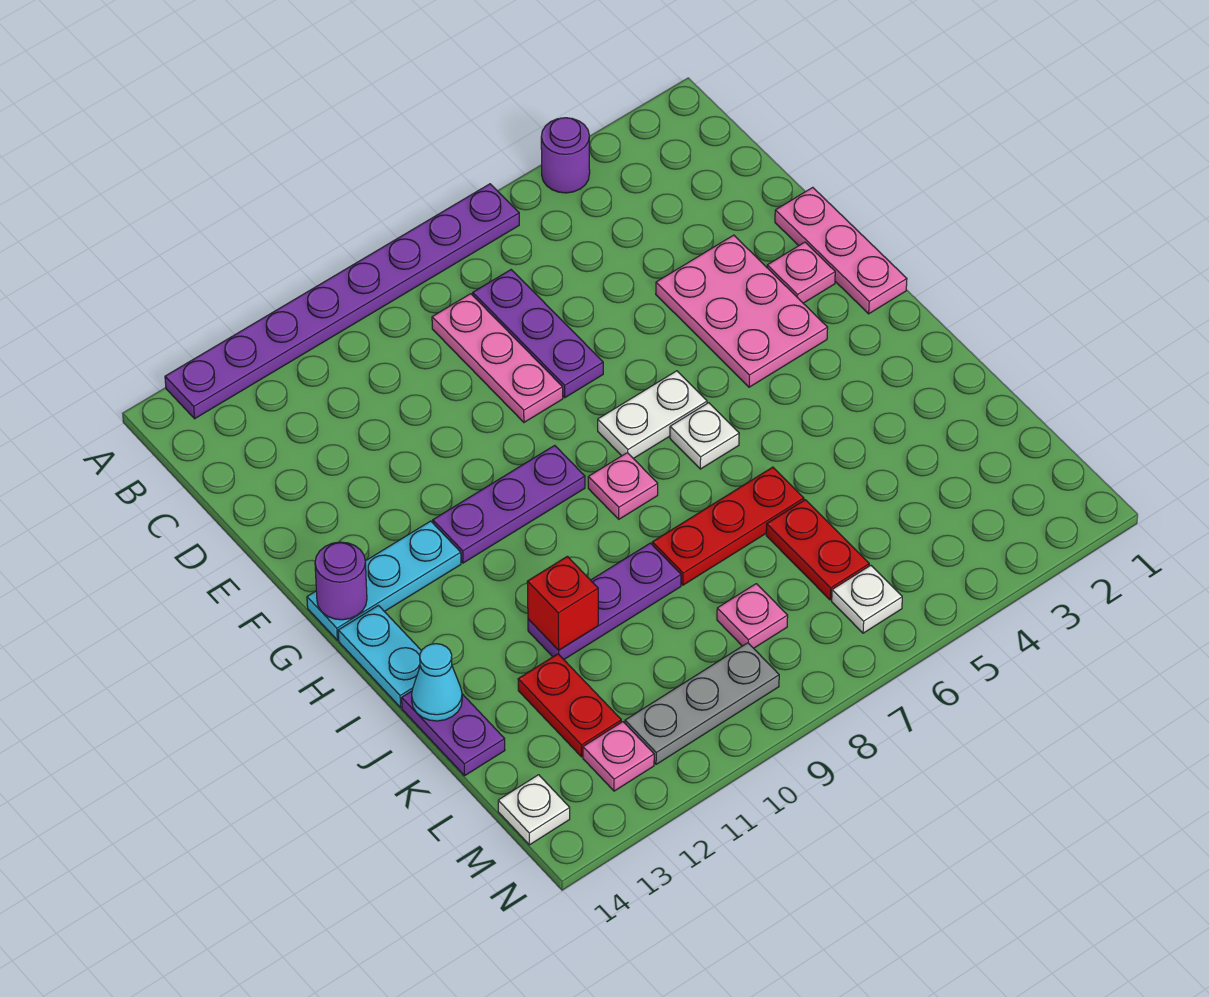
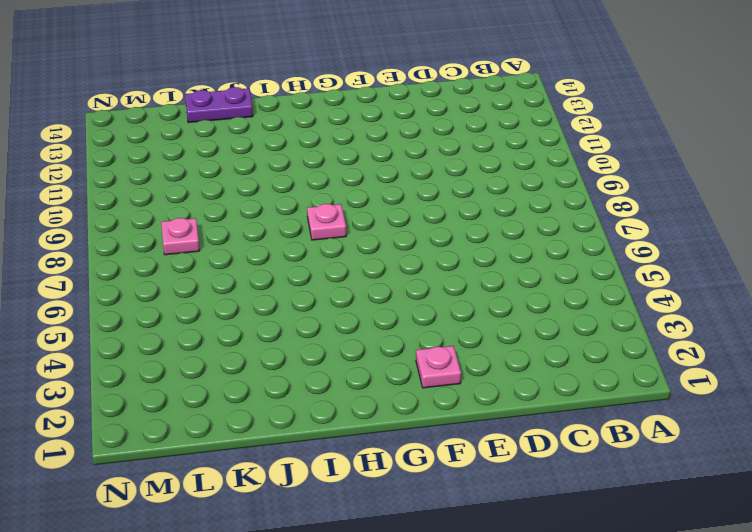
none -> purple round brick A4 level 1
none -> purple plate A6:A13 level 1
none -> purple plate C7:E7 level 1

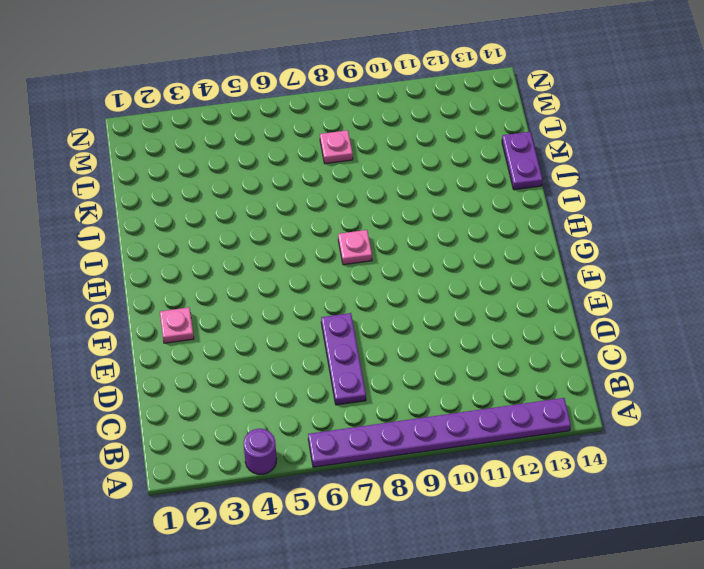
none -> pink plate C8:E8 level 1
none -> pink plate E1:G1 level 1
none -> pink plate E3:G4 level 1

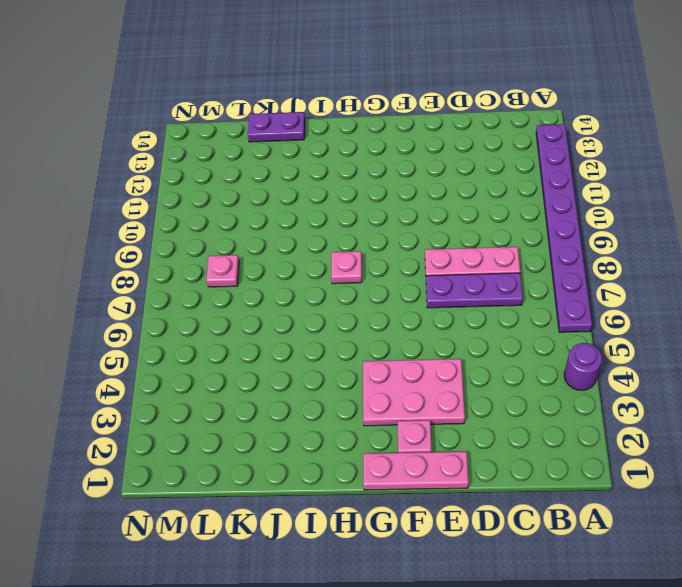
none -> white plate G6:G7 level 1
none -> purple plate G9:G11 level 1
none -> cyan plate G12:G14 level 1

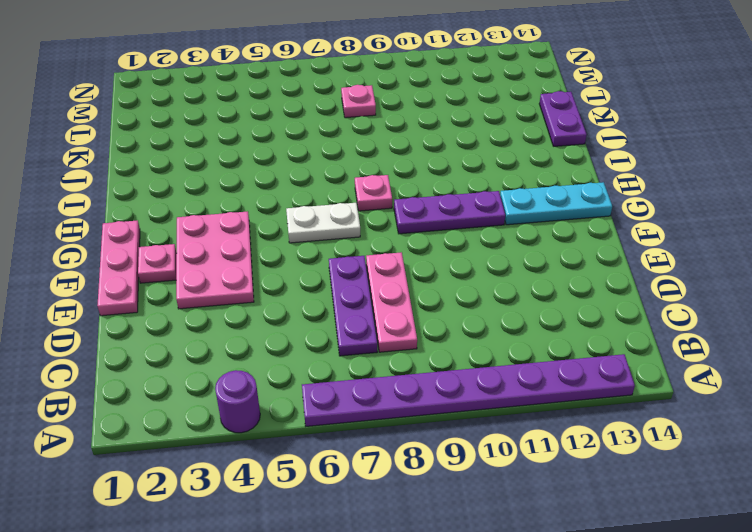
none -> white plate H6 level 1
none -> cyan plate H14:I14 level 1
none -> red plate J6:J8 level 1

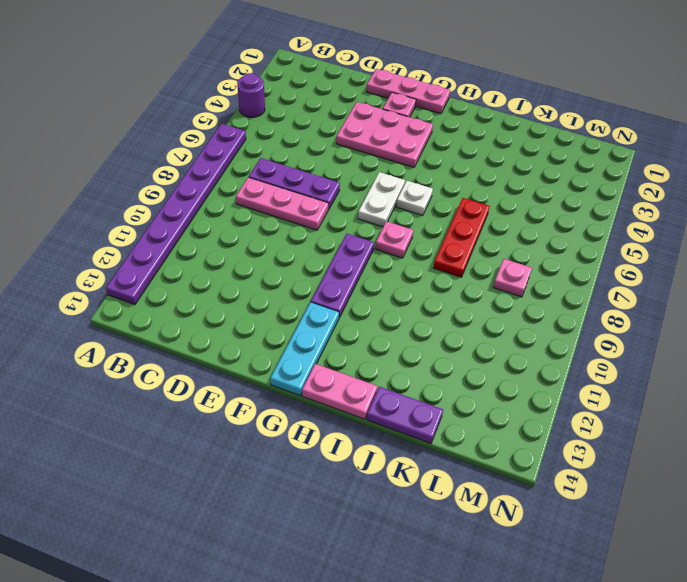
pink plate H14:I14 level 1 -> cyan plate H14:I14 level 1
none -> purple plate J9:J11 level 1
none -> red plate K6:L6 level 1
none -> red plate K12:L12 level 1

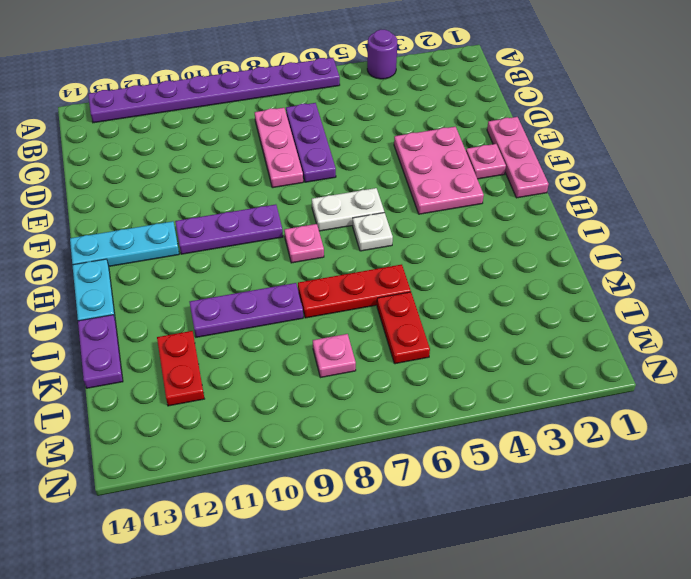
none -> white plate M6 level 1
none -> grey plate M9:M11 level 1
none -> pink plate M12 level 1

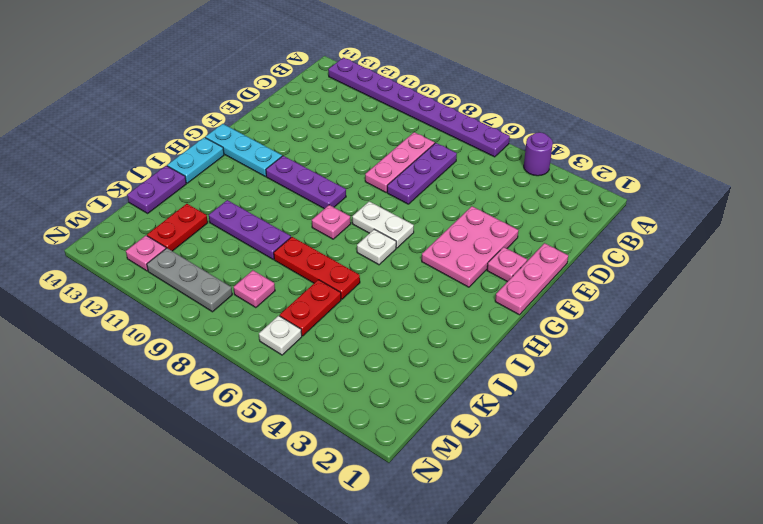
none -> white plate M14 level 1
none -> purple round brick G14 level 2
none -> red brick J11 level 2

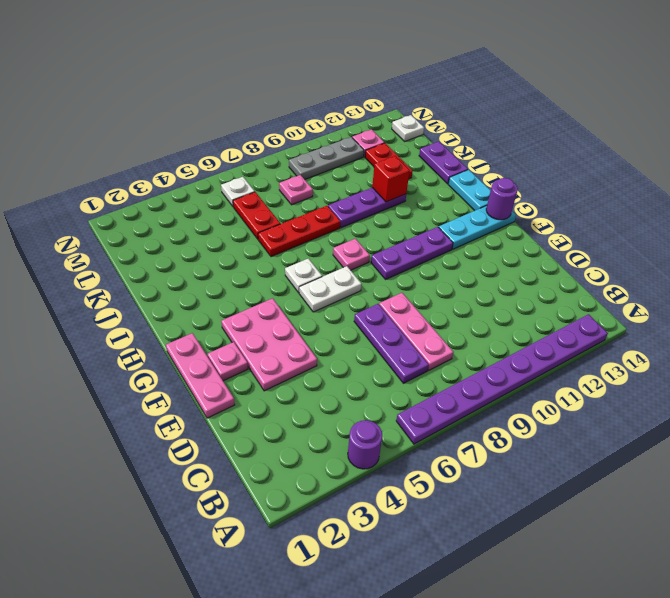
none -> cyan cone J14 level 2

